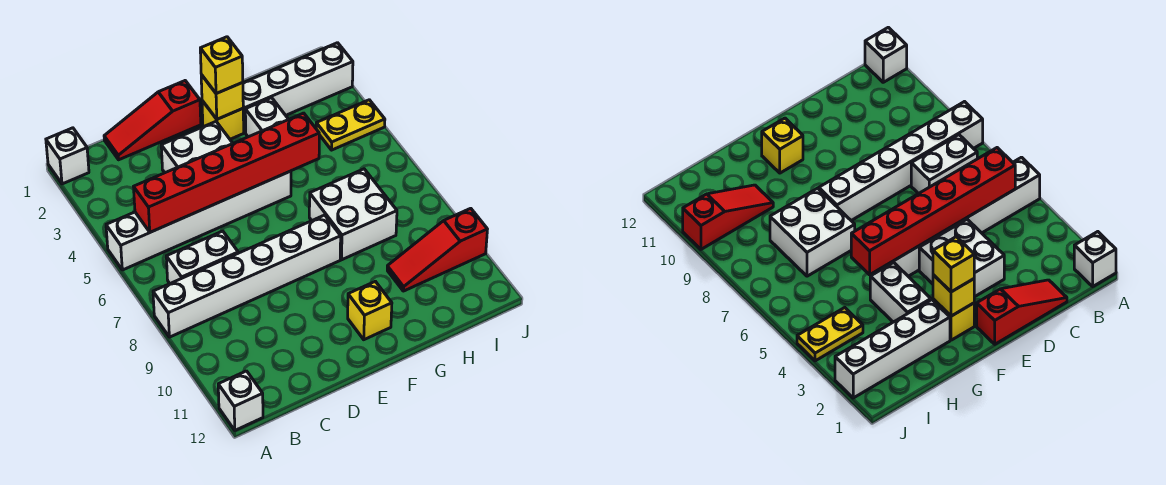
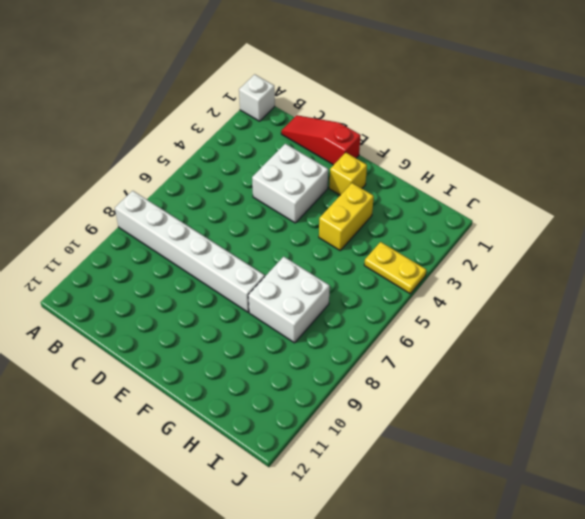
yellow brick G3:G4 level 1 -> white brick G3:G4 level 1
none -> white brick A5:F5 level 1
none -> white brick A12 level 1
none -> white brick B7:C7 level 1

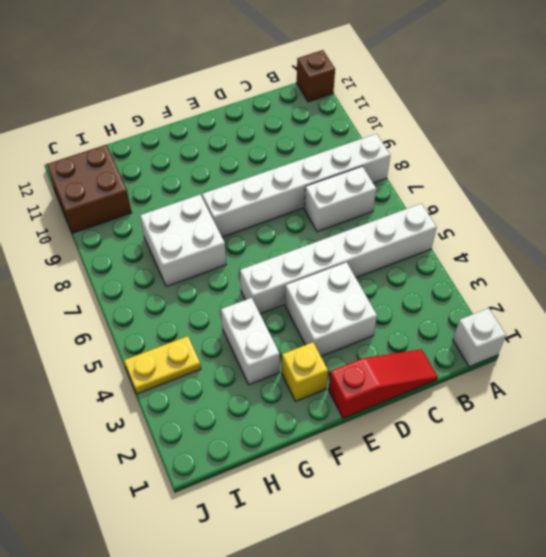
brown brick A12 level 1 -> white brick A12 level 1
brown brick I10:J11 level 1 -> red slope H10:J10 level 1 top J
none -> yellow brick F11 level 1
none -> white brick G2:J2 level 1
none -> red brick B5:G5 level 2

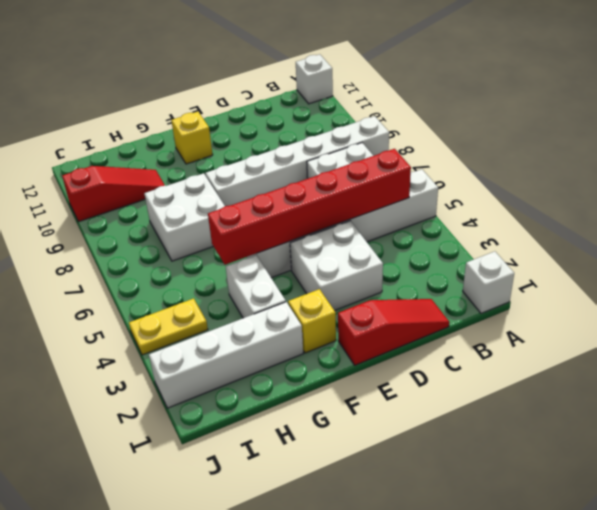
none -> yellow brick F2 level 2
none -> yellow brick F2 level 3

